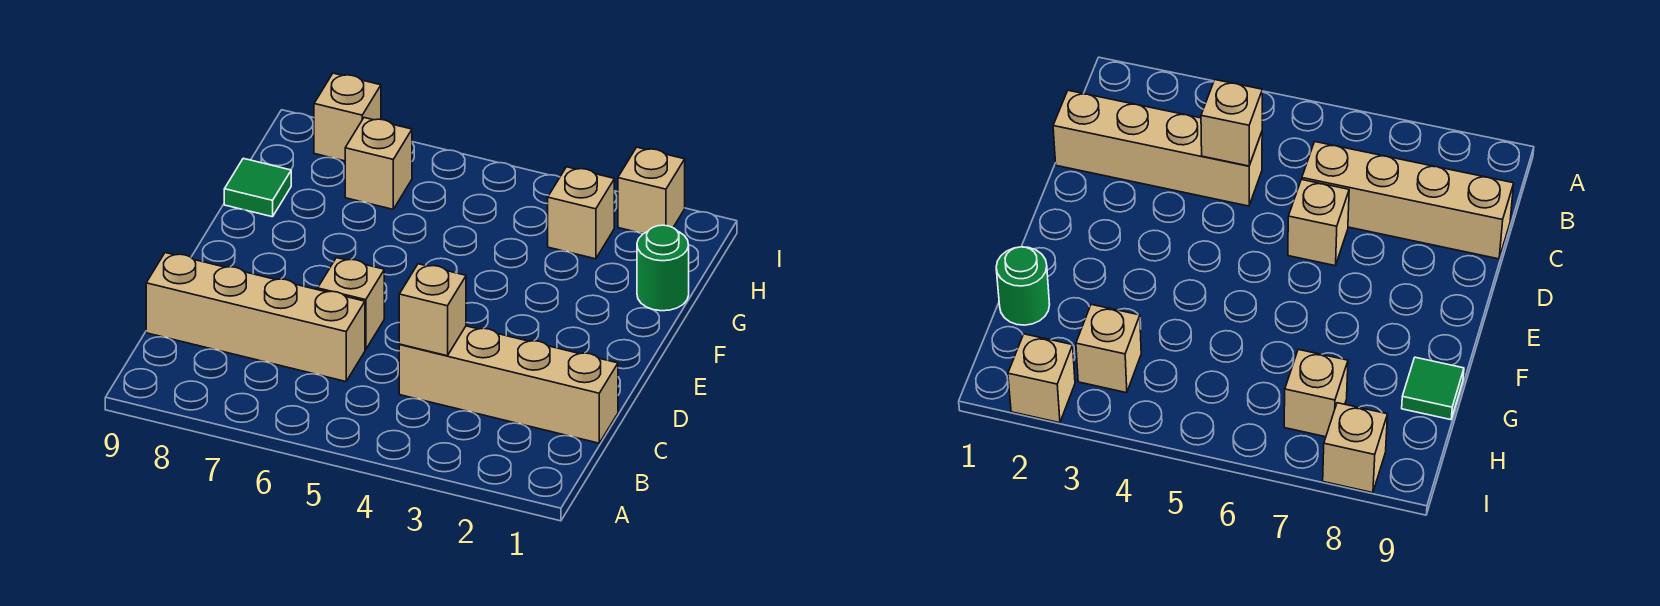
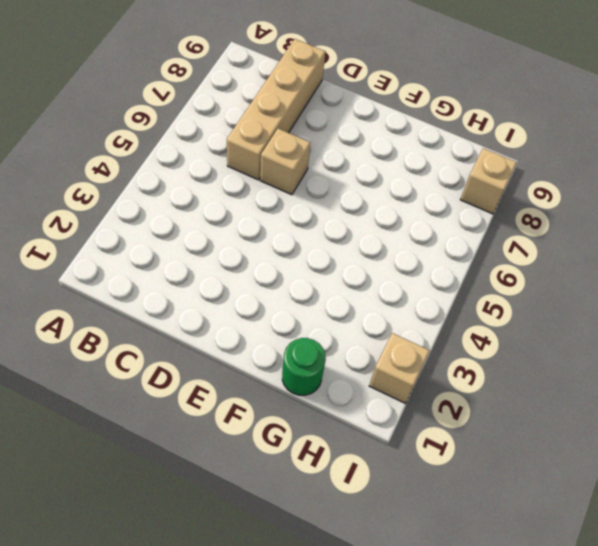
none -> tan brick C1:C4 level 1
none -> green tile G9 level 1

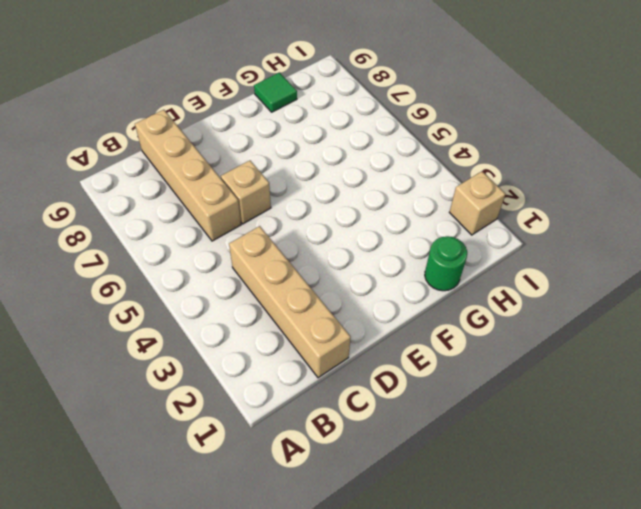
none -> tan brick H3 level 1
none -> tan brick H7 level 1

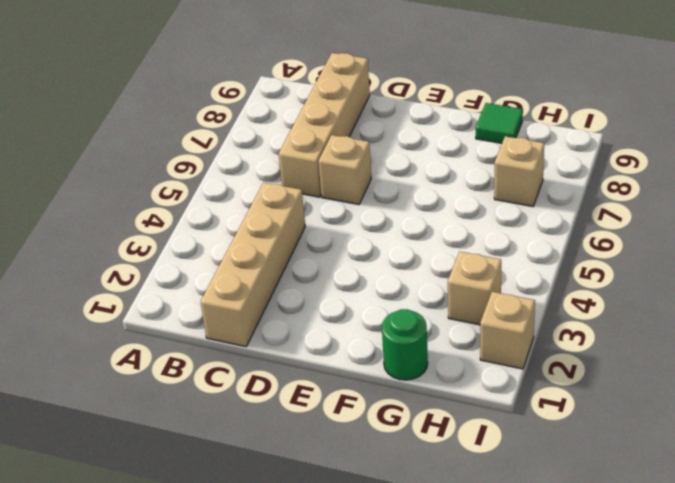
none -> tan brick I8 level 1
none -> tan brick C4 level 2

